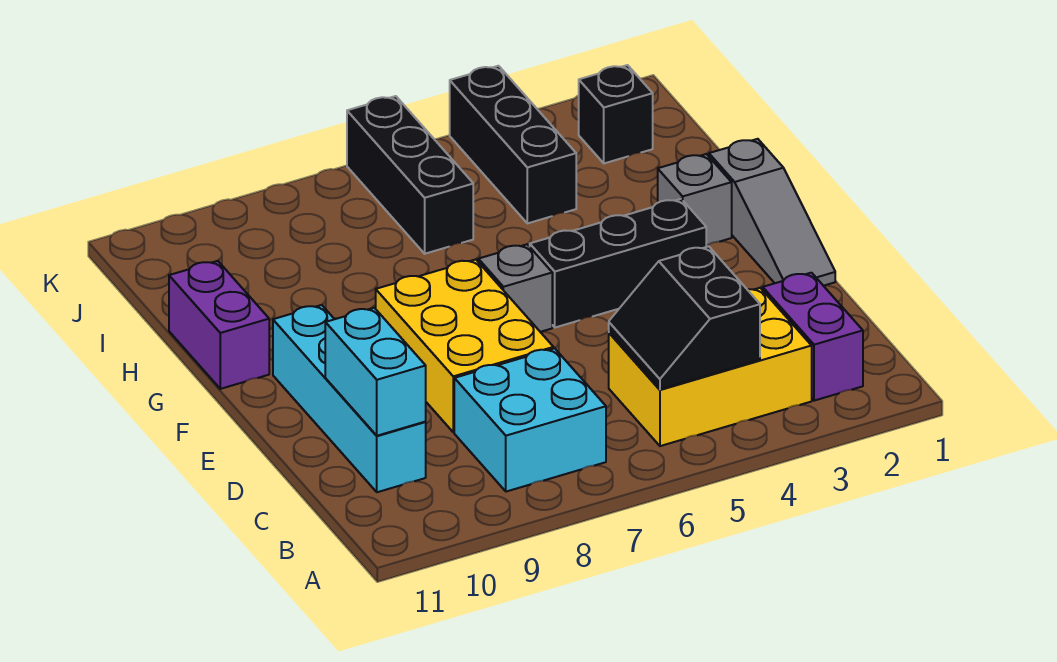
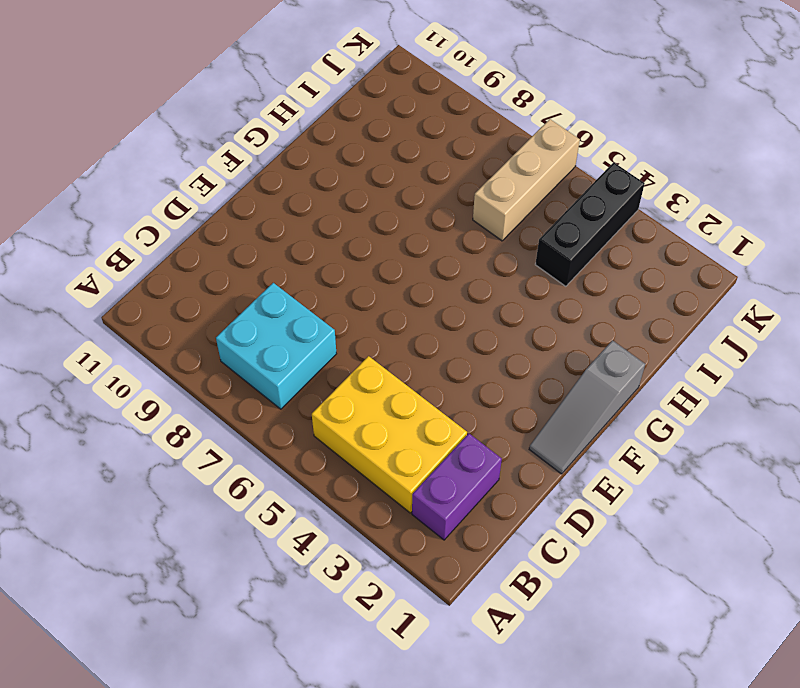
tan brick I6:K6 level 1 -> black brick I6:K6 level 1
none -> cyan brick C10:F10 level 1
none -> yellow brick D7:F8 level 1
none -> black brick F3:F5 level 1

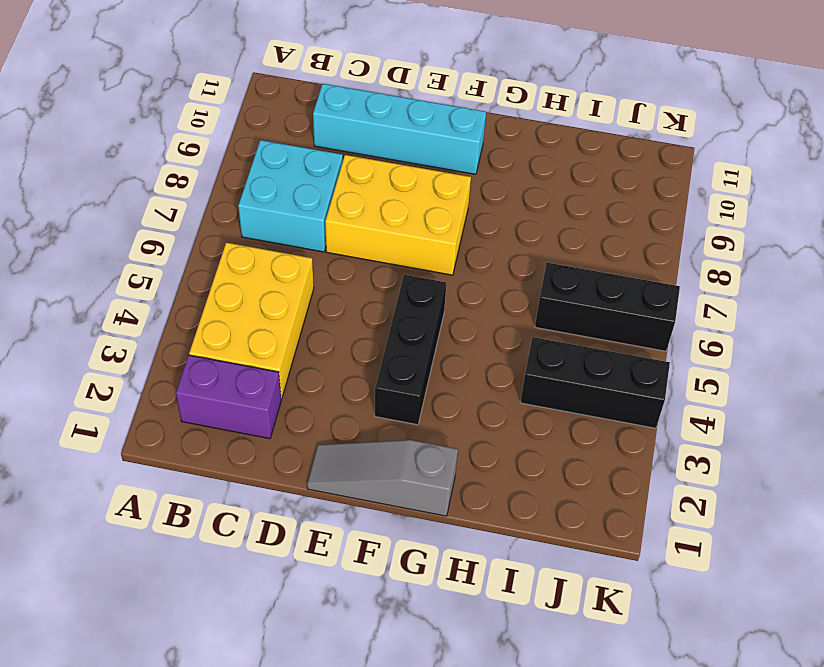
none -> grey brick F6 level 1
none -> grey brick G2 level 1
none -> purple brick G11:H11 level 1

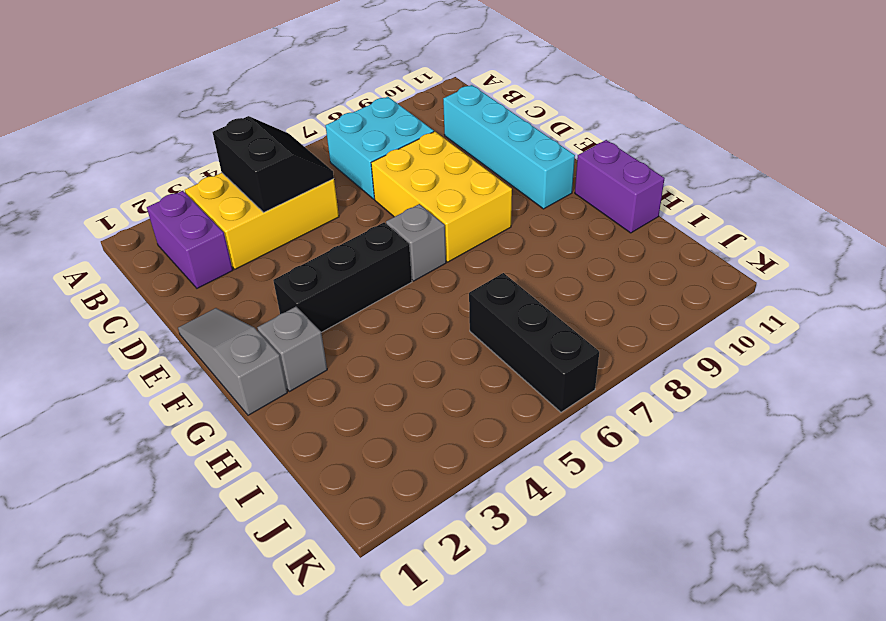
none -> black brick I4:K4 level 1
none -> black brick J2 level 1
none -> cyan brick C10:D10 level 2

